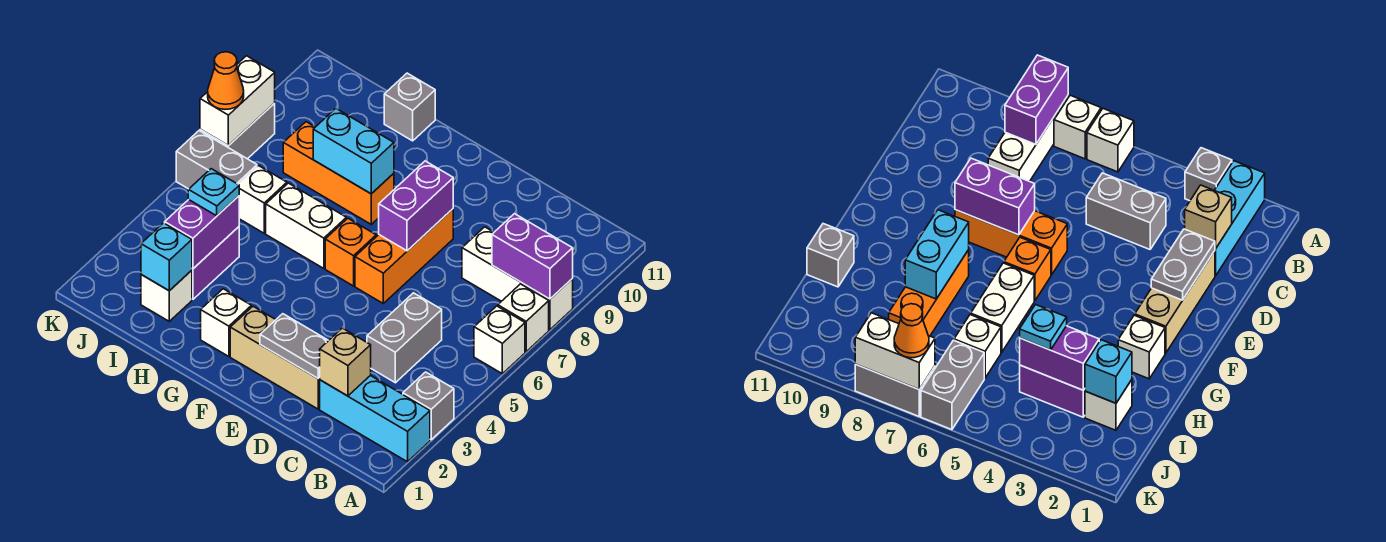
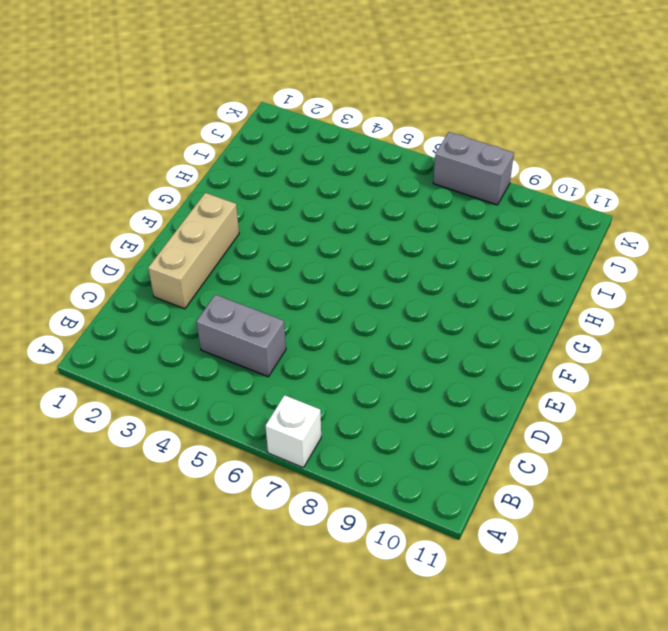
none -> cyan brick A2:C2 level 1
none -> grey brick A3 level 1
none -> white brick A6 level 1

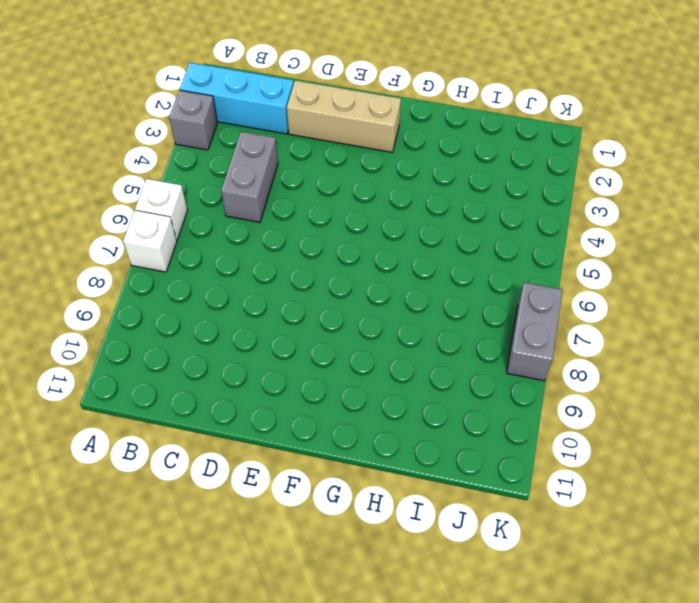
none -> white brick A8:C8 level 1
none -> orange brick E6:E8 level 1
none -> orange brick F6 level 1

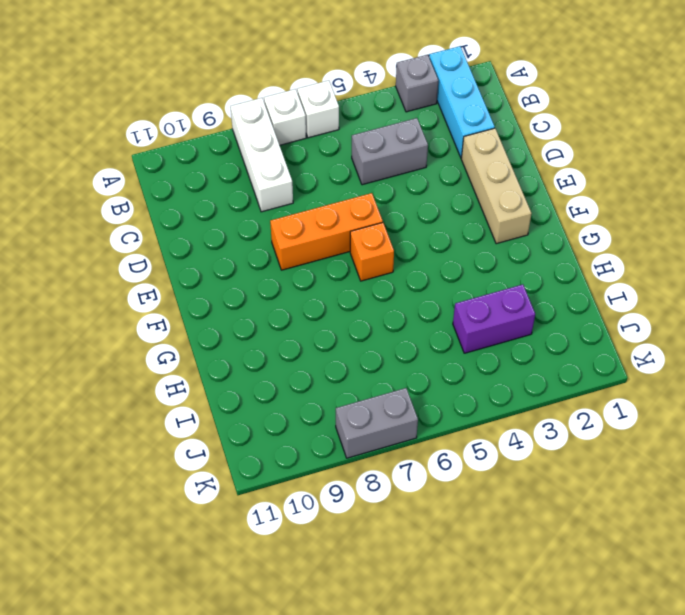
none -> white brick G2 level 1
none -> white brick G6:H6 level 1
none -> orange brick G8:I8 level 1

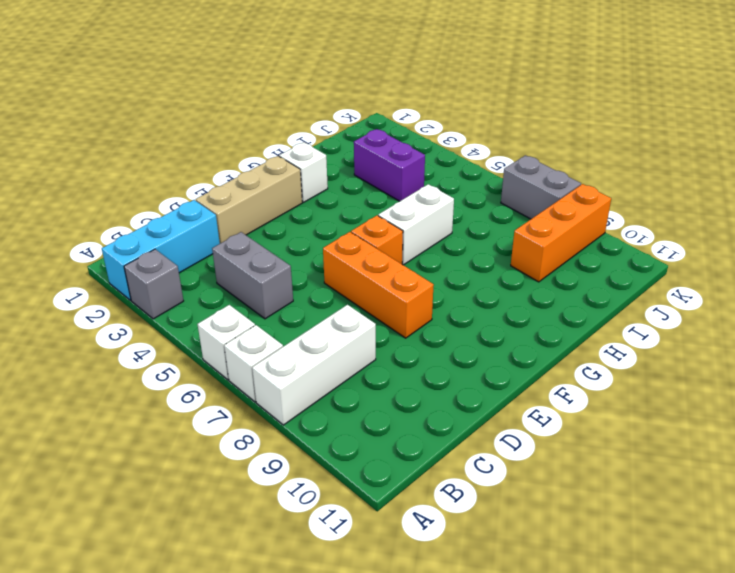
orange brick I9:K9 level 1 -> orange brick G8:I8 level 1
none -> grey brick H11 level 1
none -> white brick I2 level 1
none -> white brick I6 level 1

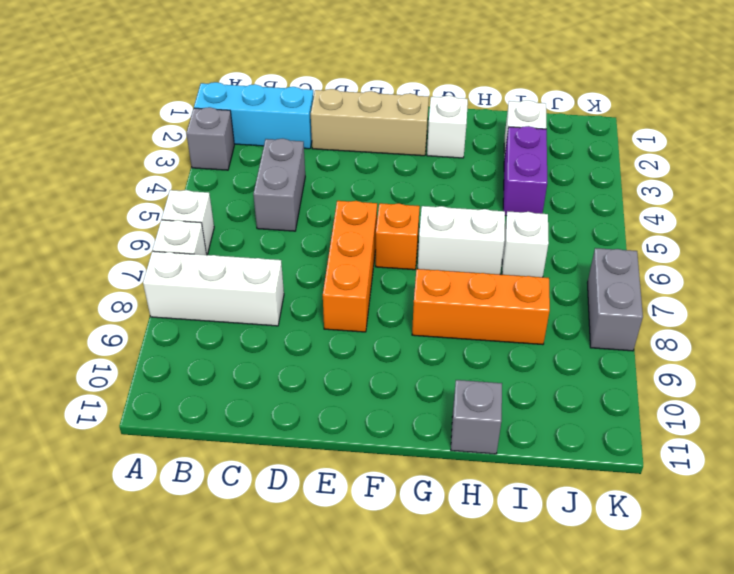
none -> grey brick J6:K6 level 1
none -> purple brick A8:B8 level 2
none -> tan brick C2 level 2

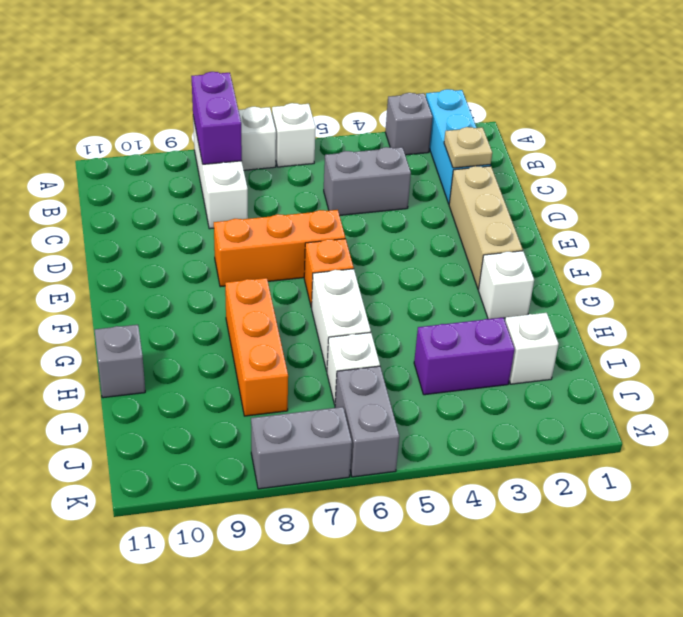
tan plate C2 level 2 -> tan brick C2 level 2
none -> grey plate D2:E2 level 2
none -> purple brick E7:E8 level 2
none -> cyan brick G8:H8 level 2

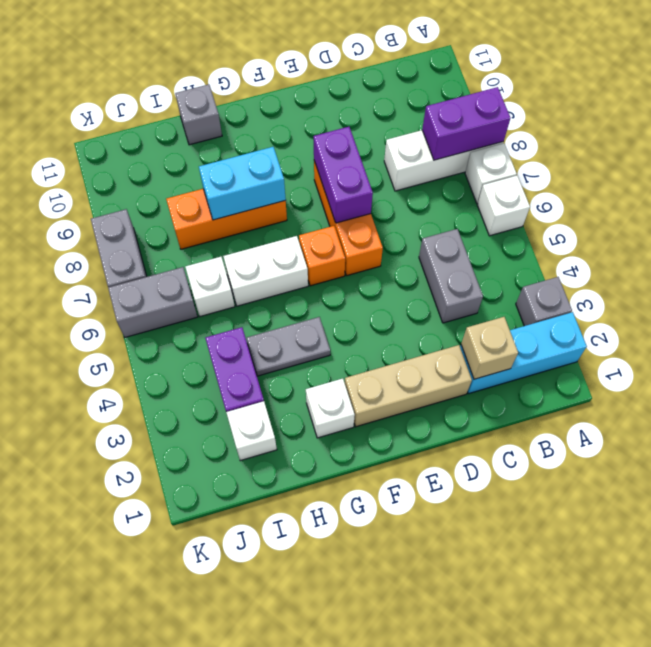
grey plate G4:H4 level 1 -> grey plate D2:E2 level 2
none -> cyan brick I2 level 2
none -> purple brick I3:I4 level 2
none -> white brick K7:K8 level 2

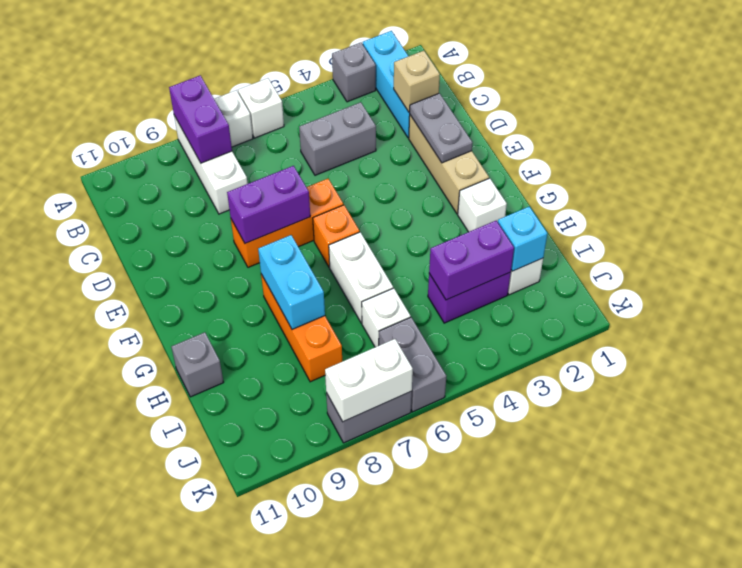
none -> cyan plate I4 level 3
none -> orange cone K7 level 3

